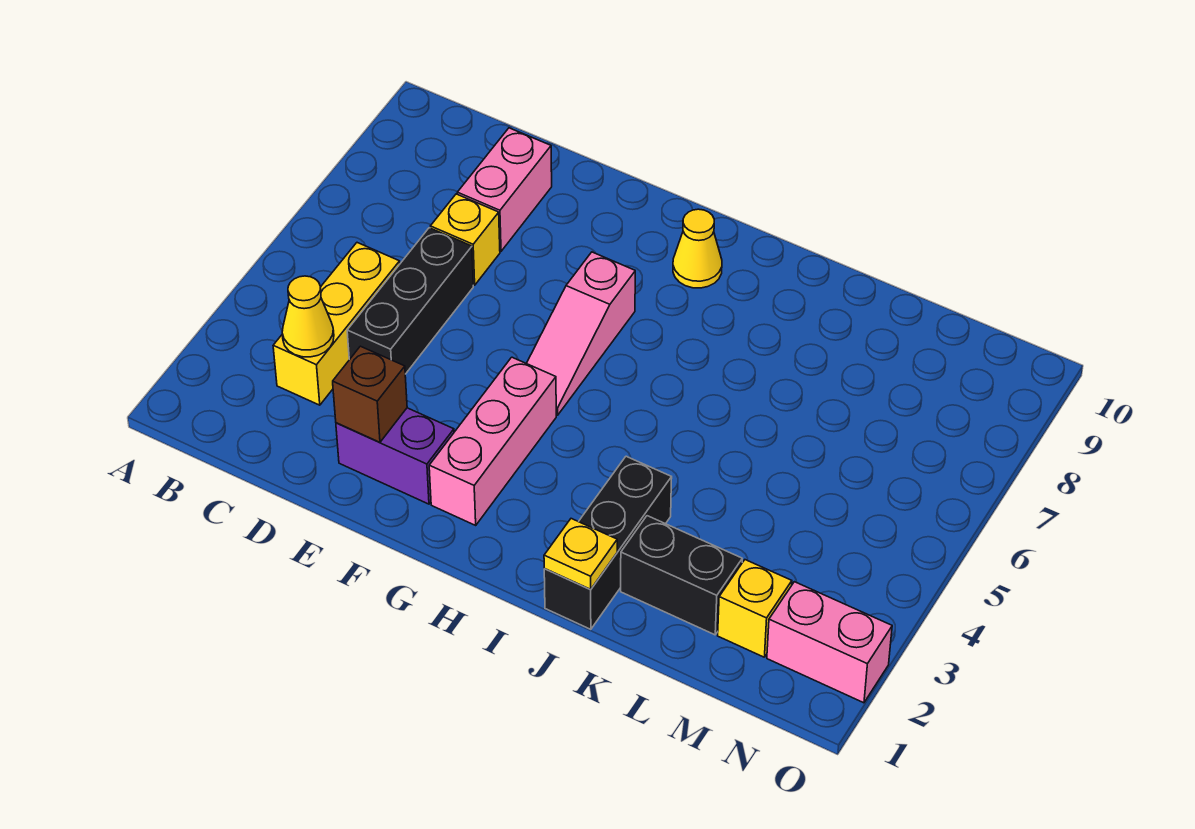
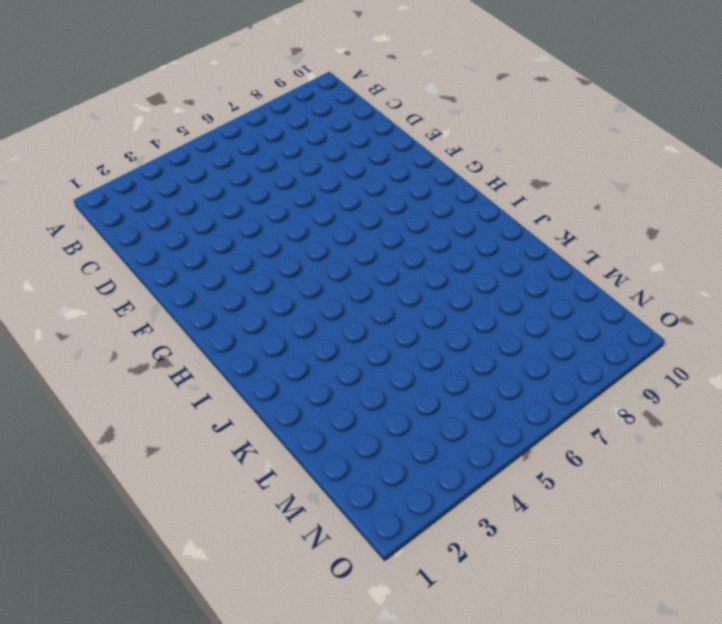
none -> yellow brick C3:C5 level 1
none -> black brick D4:D6 level 1
none -> yellow brick D7 level 1

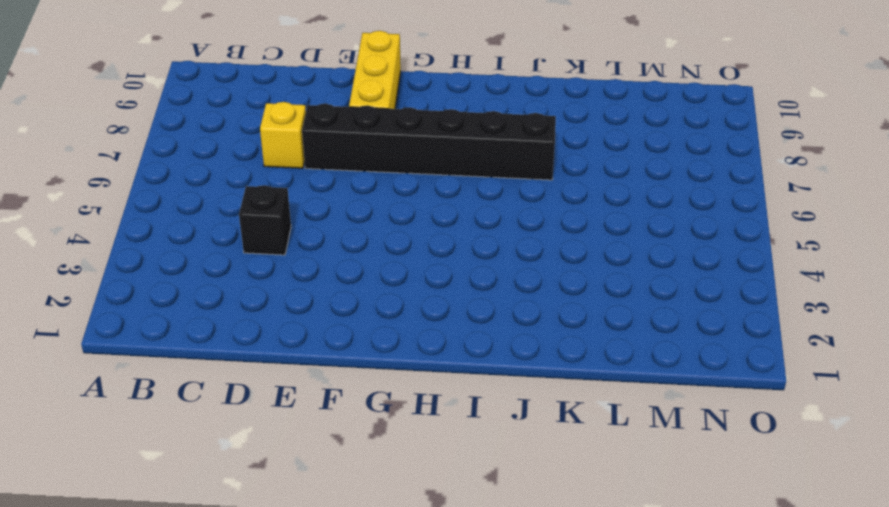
black brick D4 level 1 -> black brick D4:D6 level 1
black brick E7:J7 level 1 -> pink slope G5:G7 level 1 top 7
yellow brick F8:F10 level 1 -> yellow brick C3:C5 level 1
none -> pink brick D8:D9 level 1
none -> purple brick E2:F2 level 1
none -> pink brick G2:G4 level 1

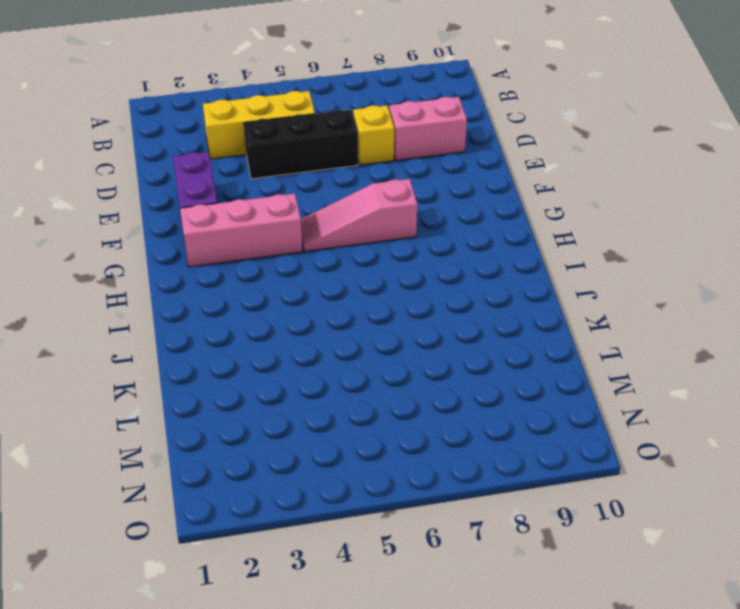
none -> yellow cone H9 level 1
none -> black brick J1:J3 level 1
none -> black brick K2:L2 level 1

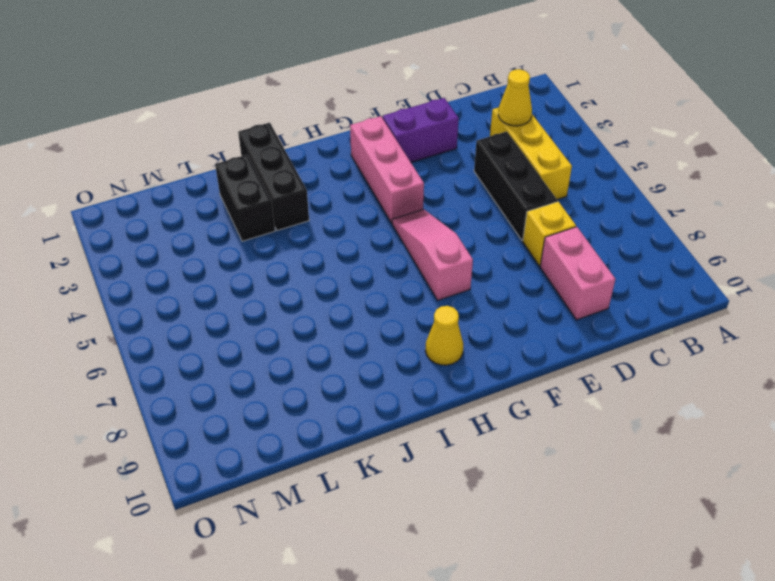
black brick K2:K3 level 1 -> black brick K2:L2 level 1
none -> yellow brick M2 level 1
none -> pink brick N2:O2 level 1
none -> brown brick E2 level 2

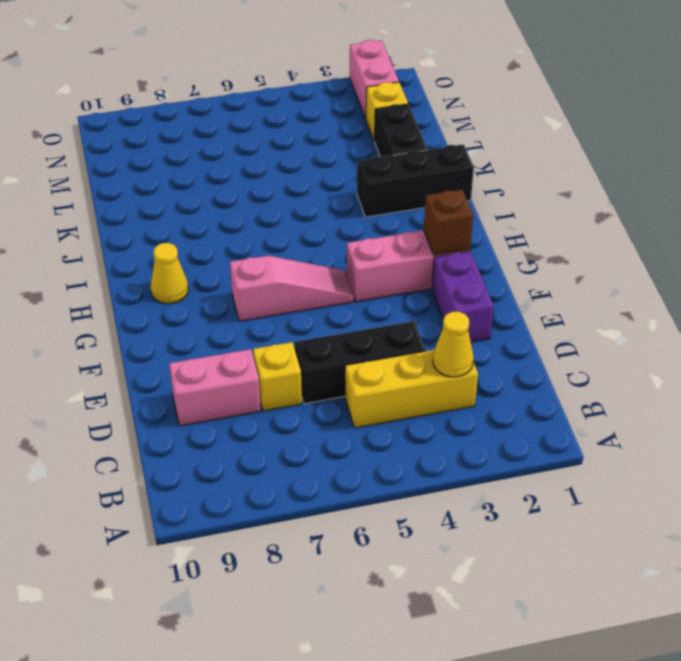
brown brick G2 level 2 -> brown brick E2 level 2
none -> yellow plate J1 level 2

